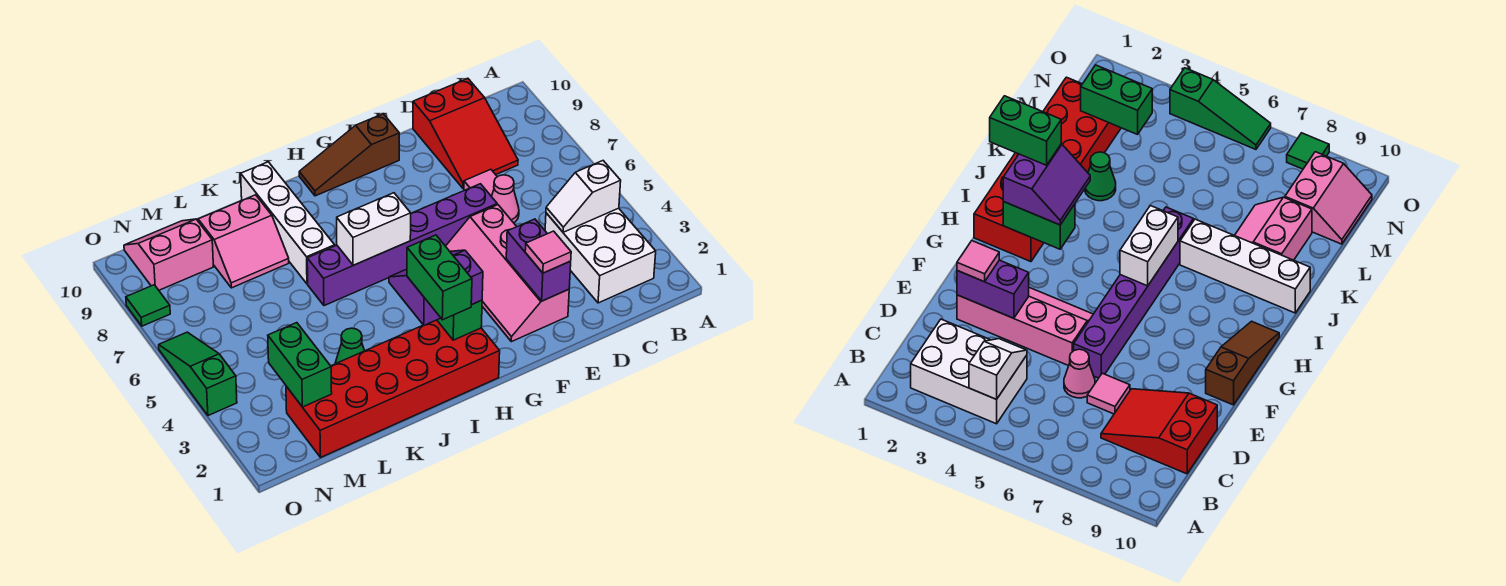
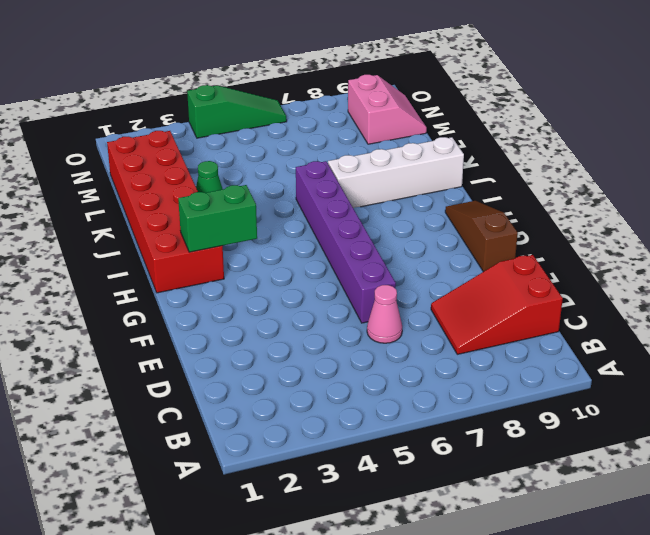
none -> white brick B2:C4 level 1
none -> pink tile D7 level 1
none -> pink slope E2:F5 level 1 top E

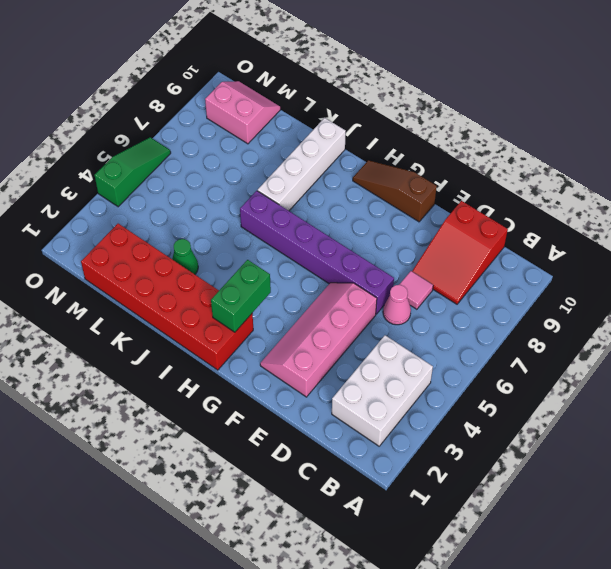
none -> pink slope K8:L9 level 1 top 9
none -> green tile O8 level 1
none -> white slope B4:C4 level 2 top B

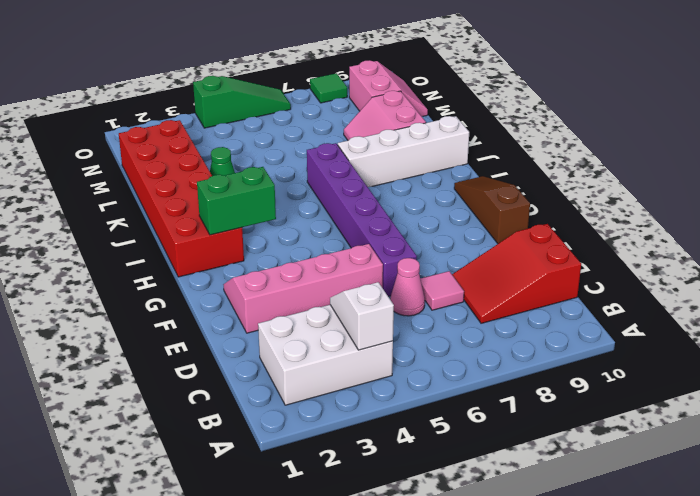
none -> purple brick E2:E3 level 2
none -> white brick H6:I6 level 2
none -> green brick M2:M3 level 2

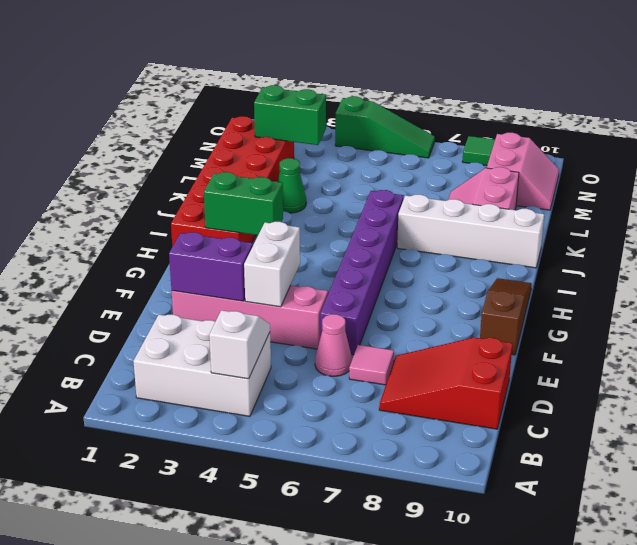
white brick E4:F4 level 2 -> white brick H6:I6 level 2
none -> pink tile E2 level 3
none -> purple slope H2:I3 level 3 top 2
none -> green brick I1:I2 level 4

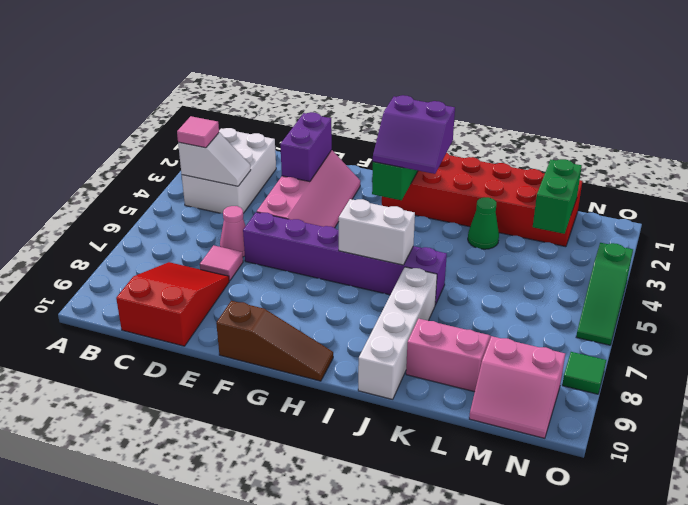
pink tile B4 level 3 -> pink tile E2 level 3
none -> green brick I1:I2 level 4

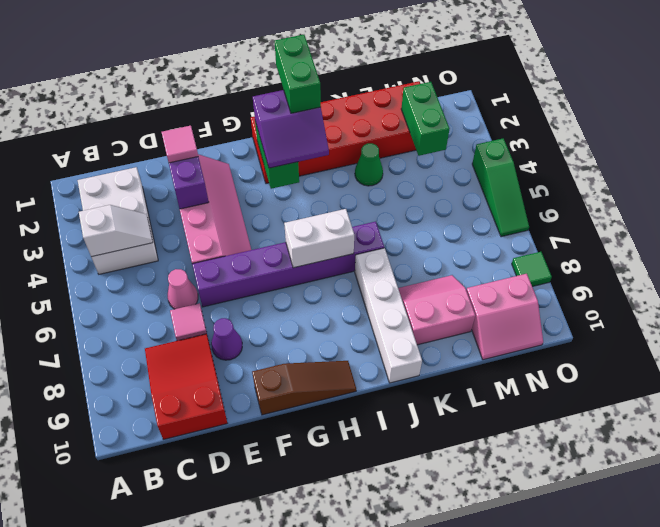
purple cone E8 level 1 -> none

